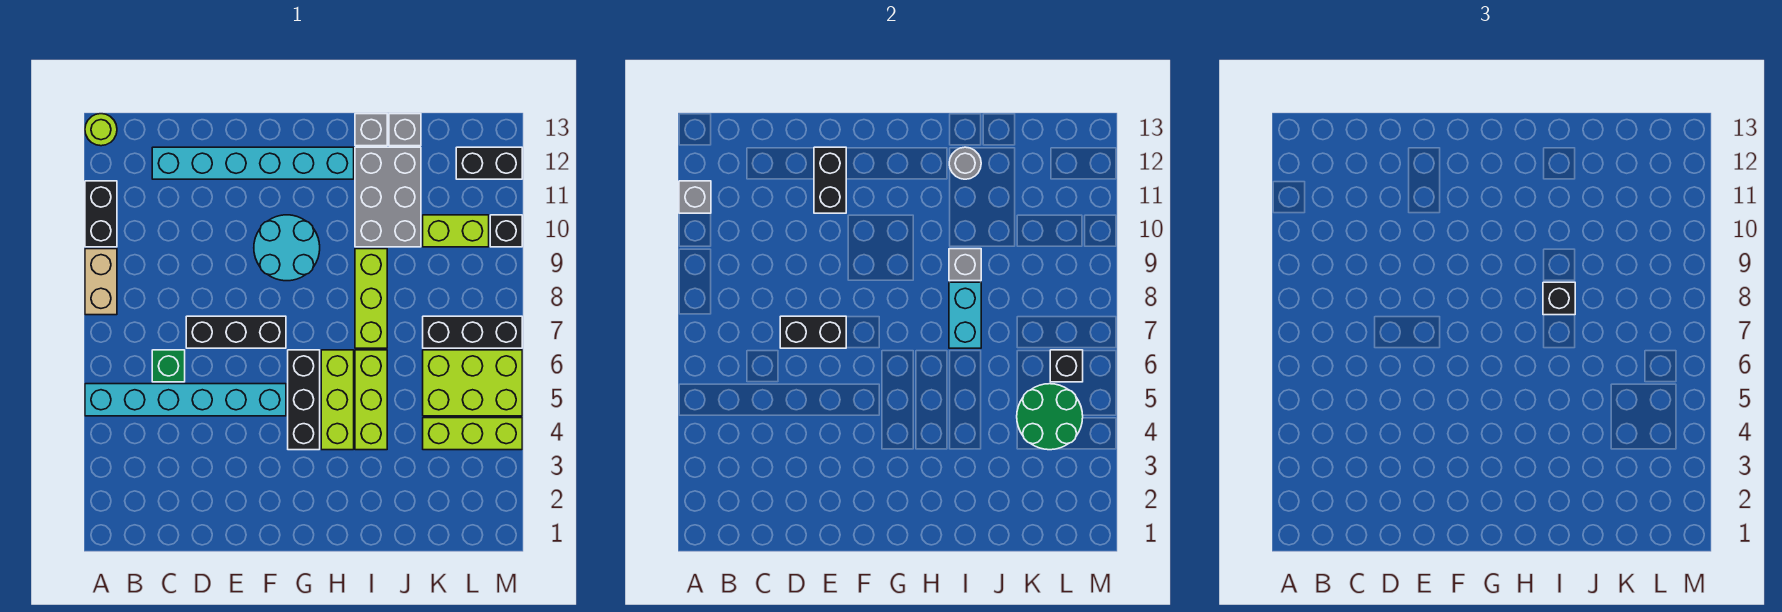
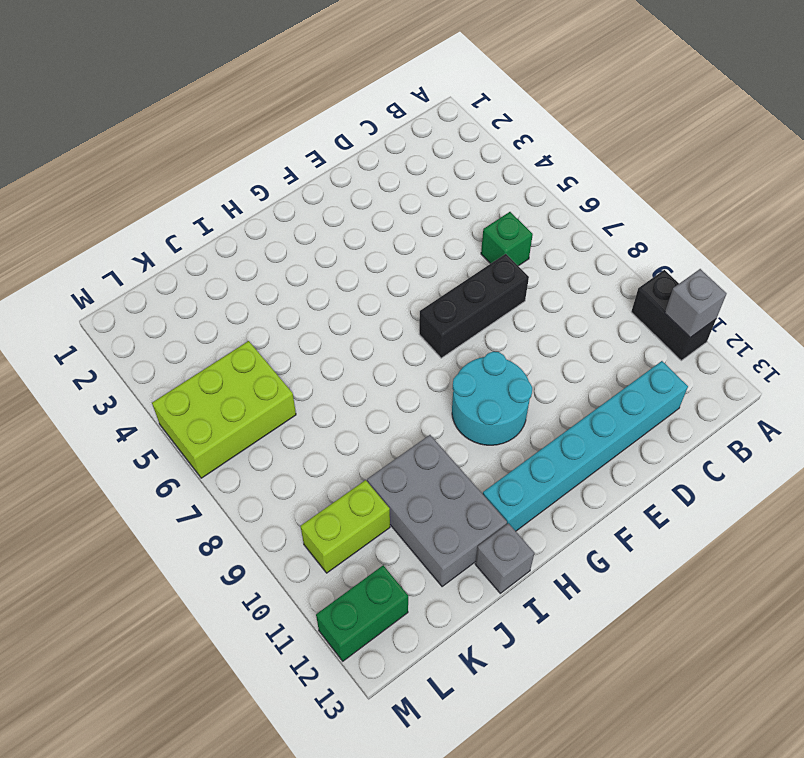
green brick L12:M12 level 1 -> black brick L12:M12 level 1
none -> cyan brick A5:F5 level 1
none -> tan brick A8:A9 level 1
none -> lime round brick A13 level 1
none -> black brick G4:G6 level 1

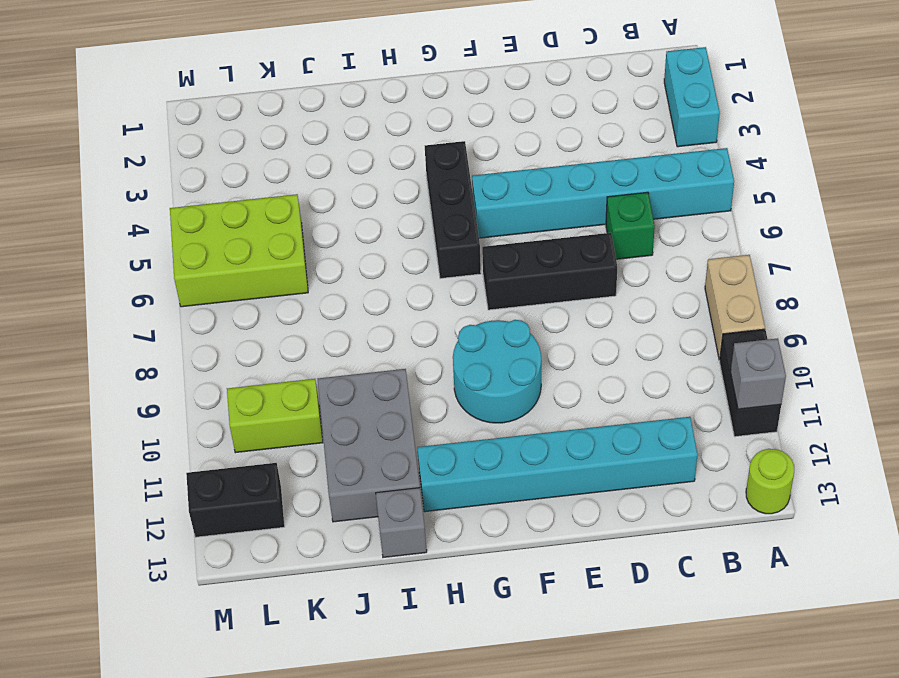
cyan brick A2:A3 level 1 -> cyan brick I7:I8 level 2
none -> lime brick H4:H6 level 1
none -> lime brick I4:I6 level 1
none -> lime brick I7:I9 level 1
none -> grey brick J13 level 1

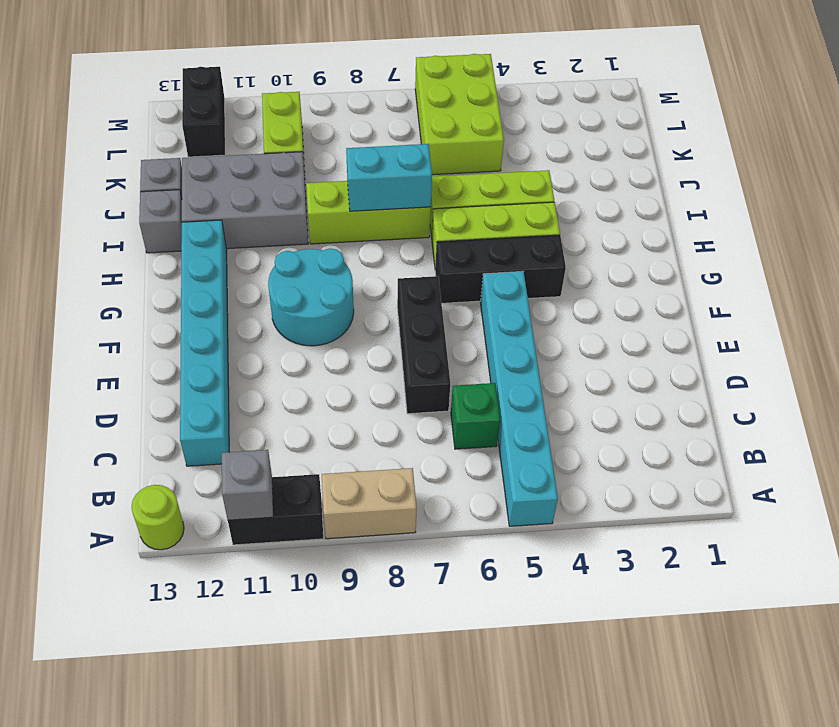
none -> lime brick K4:M4 level 1
none -> black brick K7:M7 level 1
none -> black brick M10 level 1
none -> black brick D7:E7 level 2

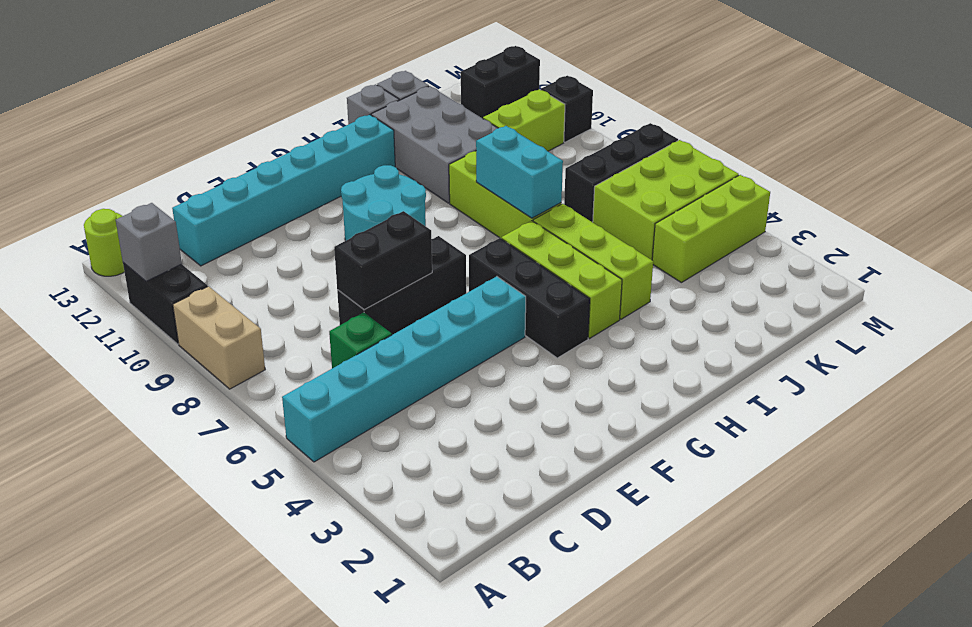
none -> black brick E11:E12 level 2
none -> grey brick I9 level 2
none -> grey round brick I12 level 2
none -> green round brick K4:L5 level 2

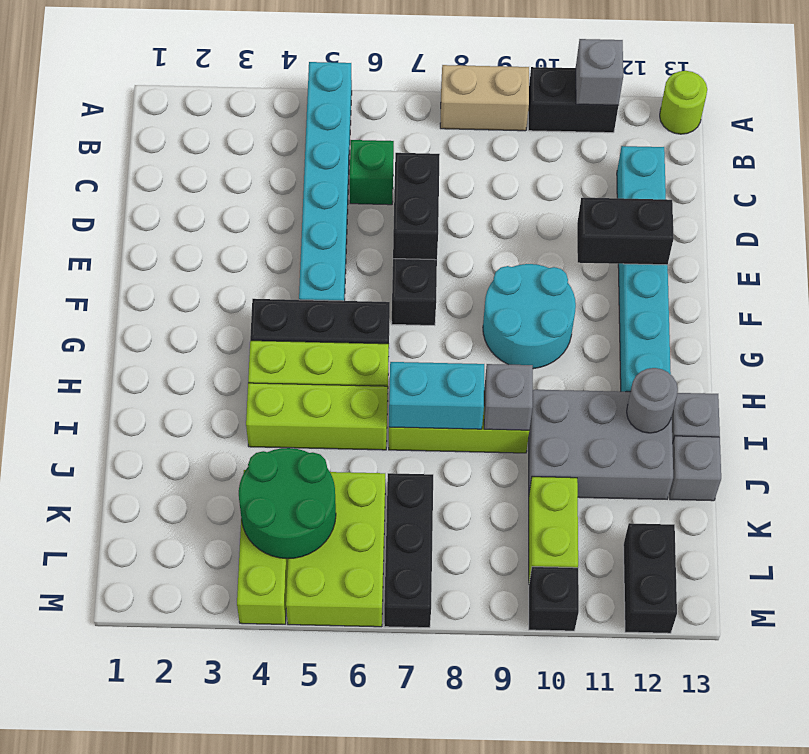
none -> black brick L6 level 2
none -> black brick I8 level 3

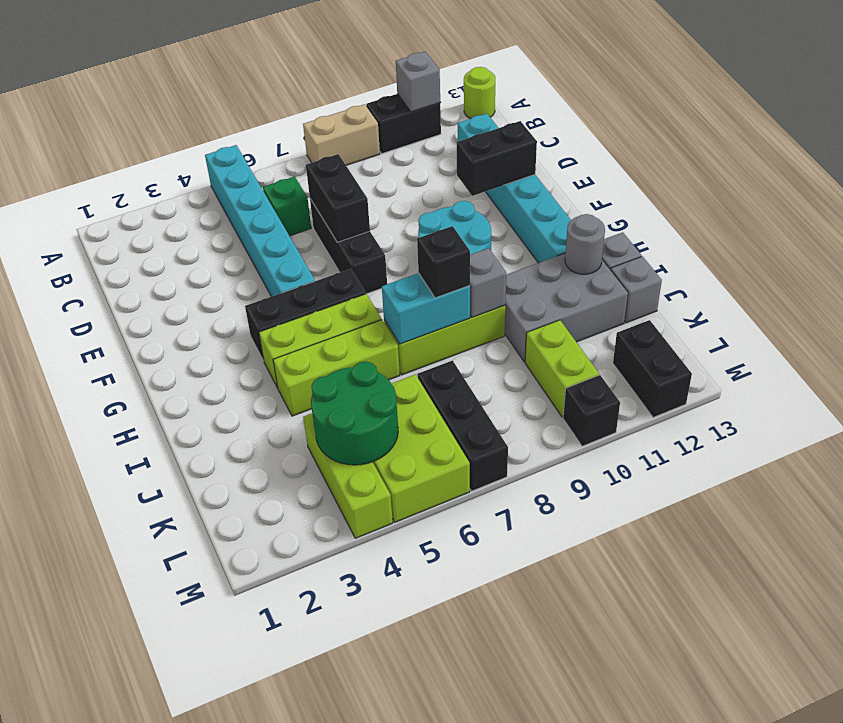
none -> black brick L6 level 2

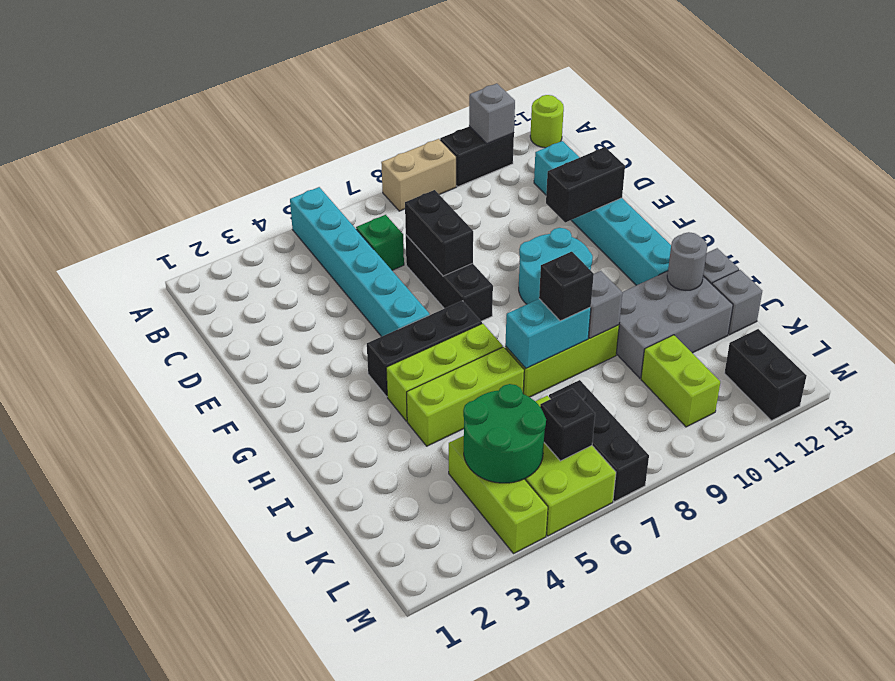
none -> black brick M10 level 1

